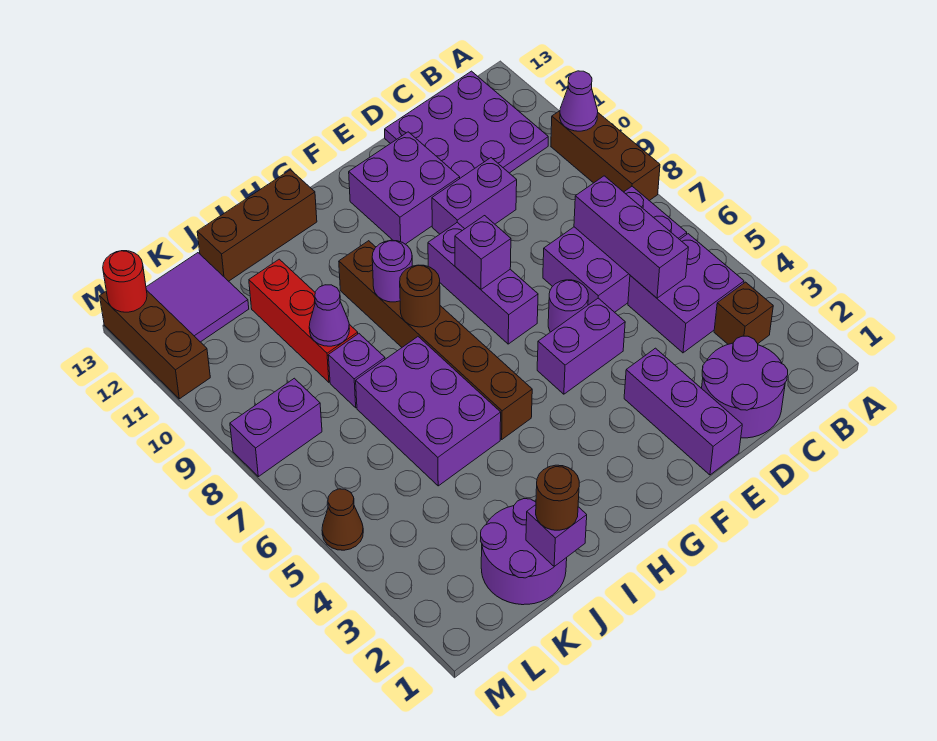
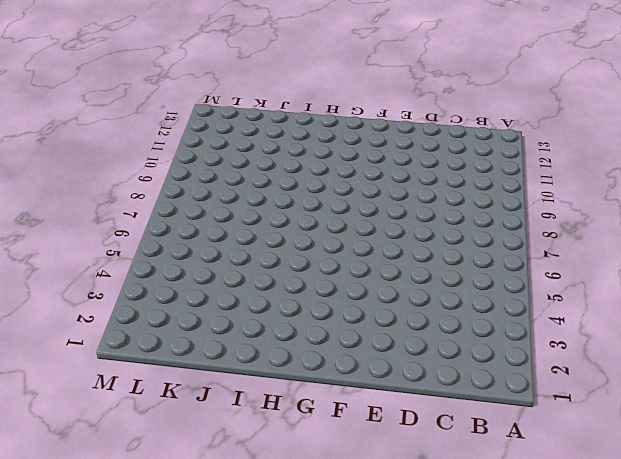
none -> brown brick A8:A10 level 1
none -> brown brick B3 level 1
none -> purple brick B4:C5 level 1
none -> purple brick B6:D7 level 1

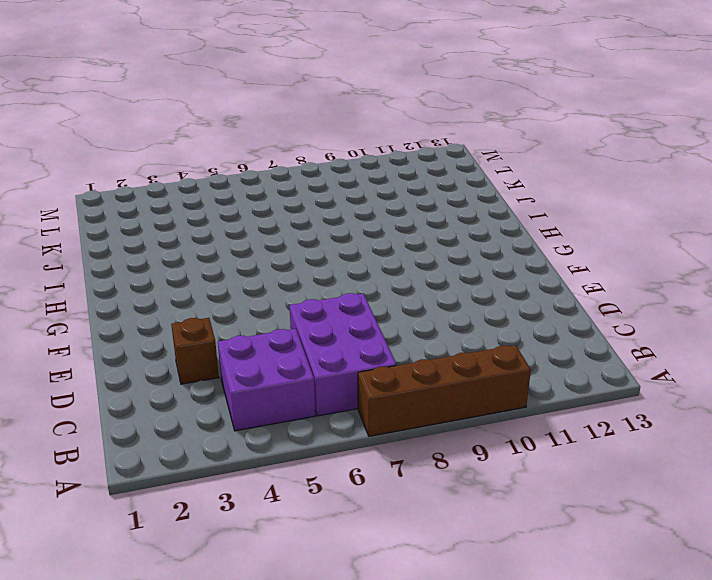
brown brick A7:A10 level 1 -> brown brick A8:A10 level 1
brown brick D3 level 1 -> brown brick B3 level 1
none -> purple plate B11:D13 level 1
none -> purple round brick C1:D2 level 1
none -> purple brick D10:E10 level 1
none -> purple brick E1:E3 level 1

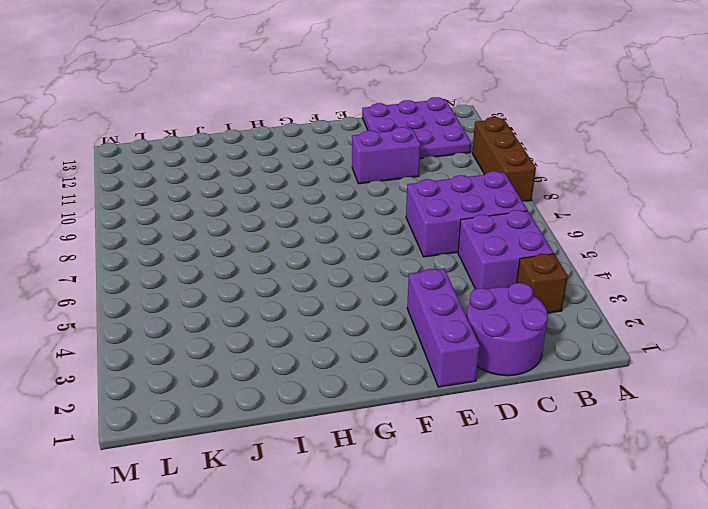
none -> purple brick E5:F5 level 1
none -> purple round brick E6 level 1
none -> purple brick E11:F12 level 1
none -> purple brick F7:F9 level 1

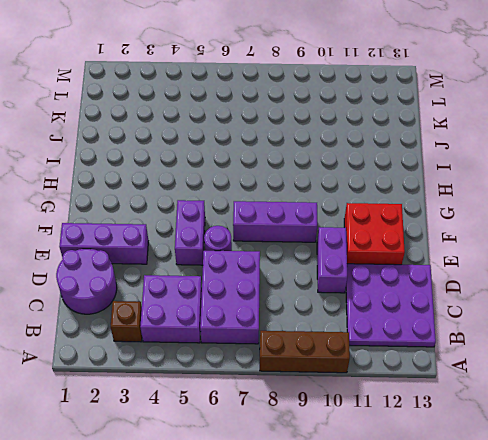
red brick E11:F12 level 1 -> purple brick E11:F12 level 1
none -> brown brick H5:H10 level 1
none -> brown brick H13:J13 level 1
none -> purple brick I5:J7 level 1
none -> purple round brick J1:K2 level 1

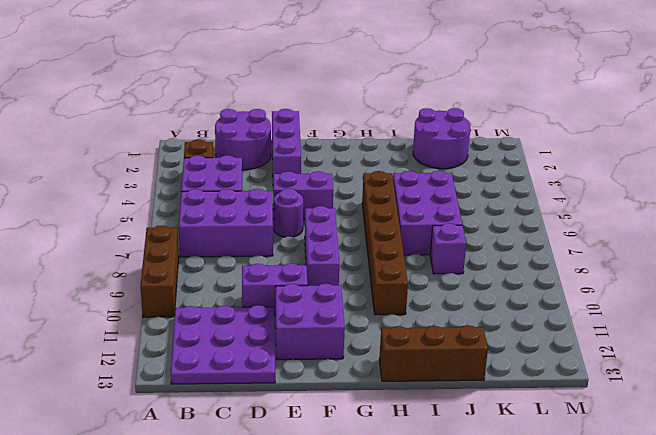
none -> red brick J9:J11 level 1
none -> purple tile K12:L13 level 1
none -> purple brick L8:M8 level 1
none -> brown cone M5 level 1

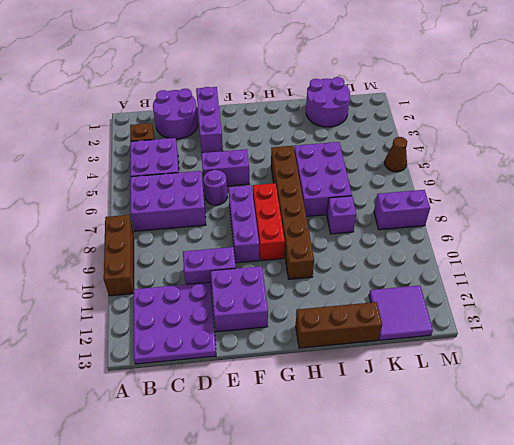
red brick G7:G9 level 1 -> red brick J9:J11 level 1
none -> brown brick M11:M13 level 1
none -> purple cone A10 level 2
none -> purple brick C5:C7 level 2
none -> purple brick F8 level 2

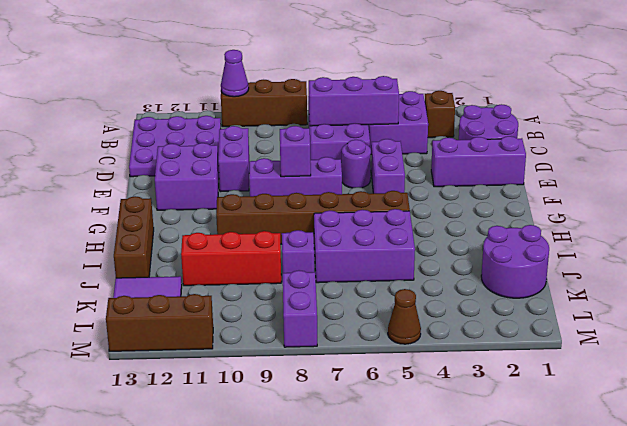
none -> brown round brick H8 level 2
none -> purple round brick H9 level 2
none -> purple brick J1 level 2
none -> purple cone J9 level 2

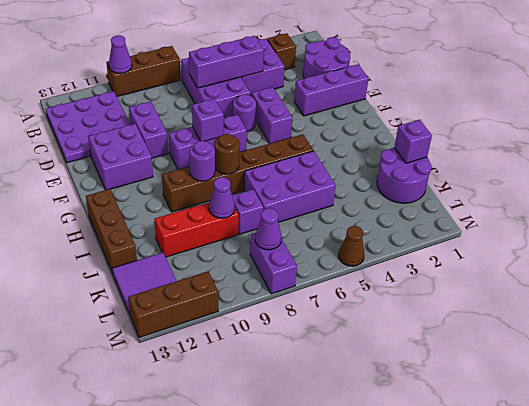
purple cone L8 level 2 -> none
none -> red round brick M13 level 2
none -> brown round brick J1 level 3

